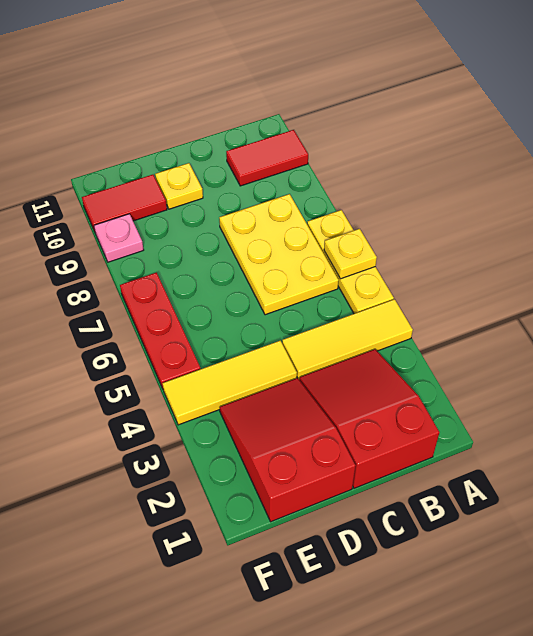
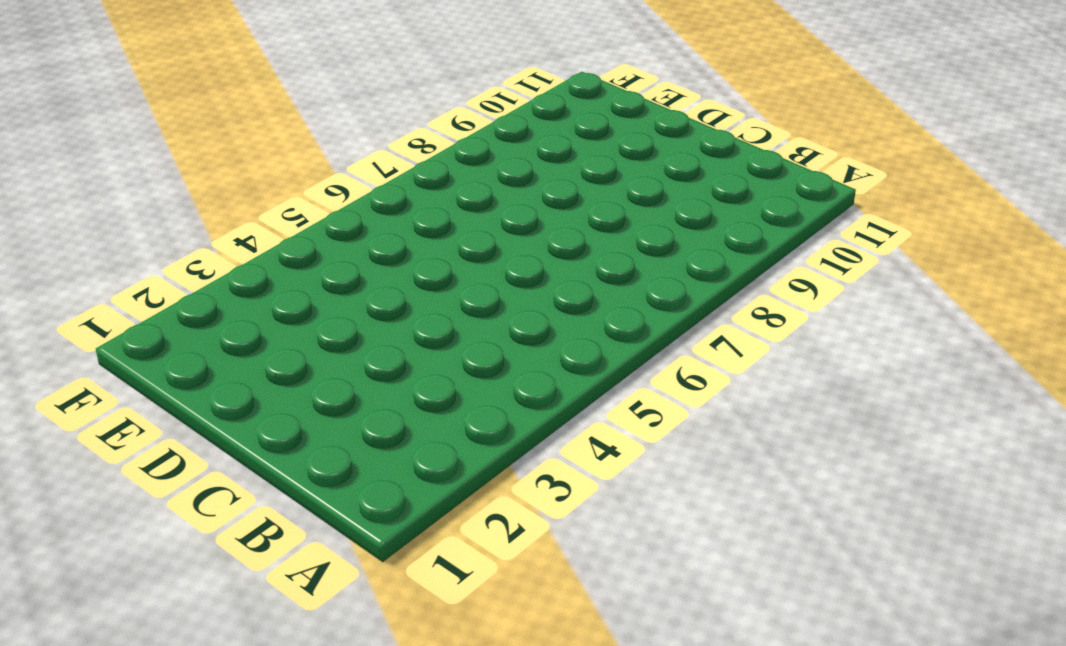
none -> yellow tile A4:C4 level 1
none -> yellow plate A5:A7 level 1
none -> red tile A10:B10 level 1

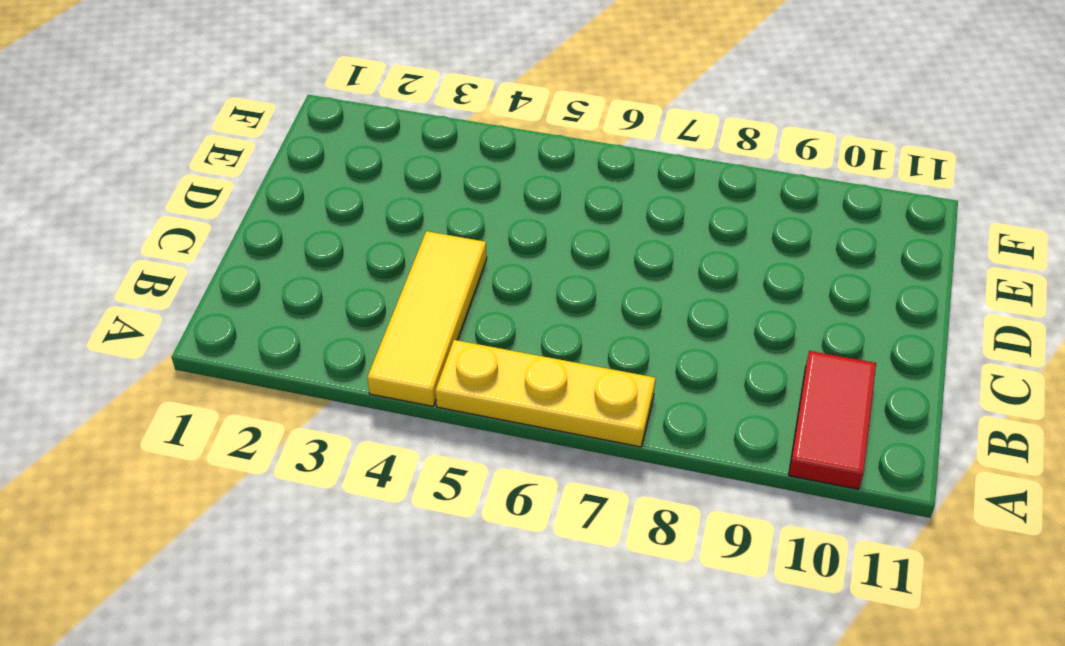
none -> red slope B1:C3 level 1 top 1
none -> yellow plate B6:C8 level 1
none -> red slope D1:E3 level 1 top 1

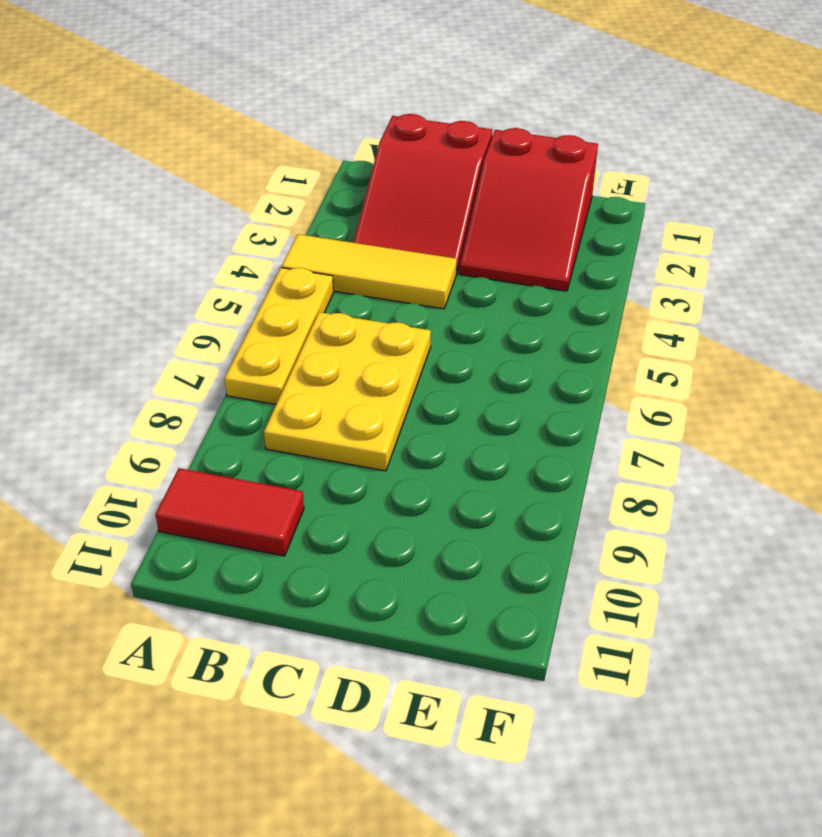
none -> yellow tile D4:F4 level 1
none -> yellow plate D10 level 1
none -> red tile E10:F10 level 1

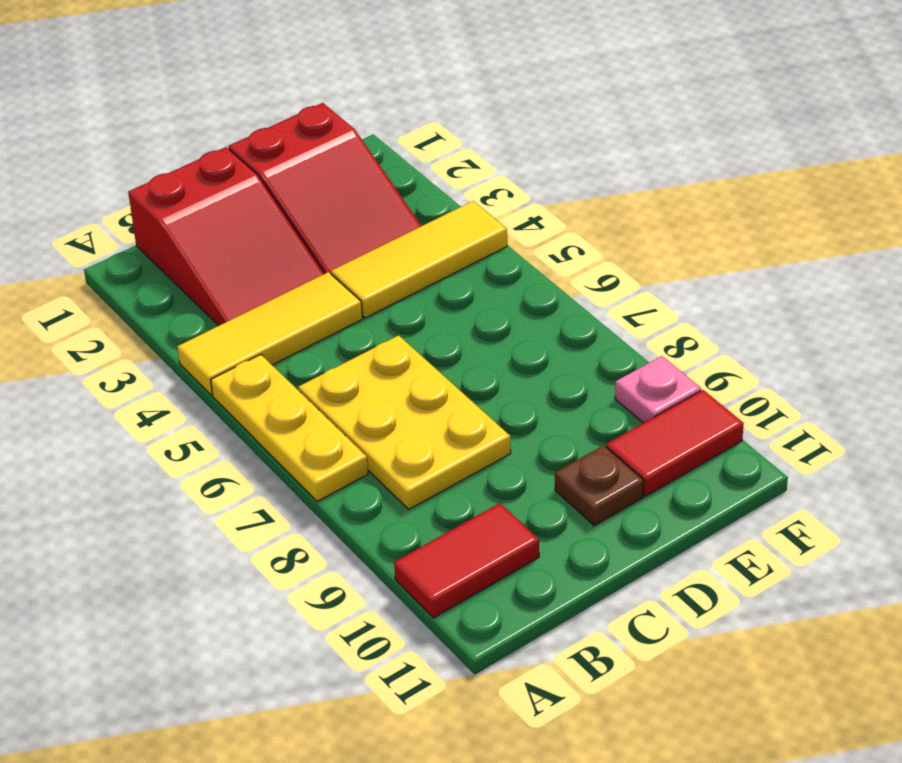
brown plate D10 level 1 -> yellow plate D10 level 1
none -> red plate F5:F7 level 1
none -> yellow plate A6 level 2

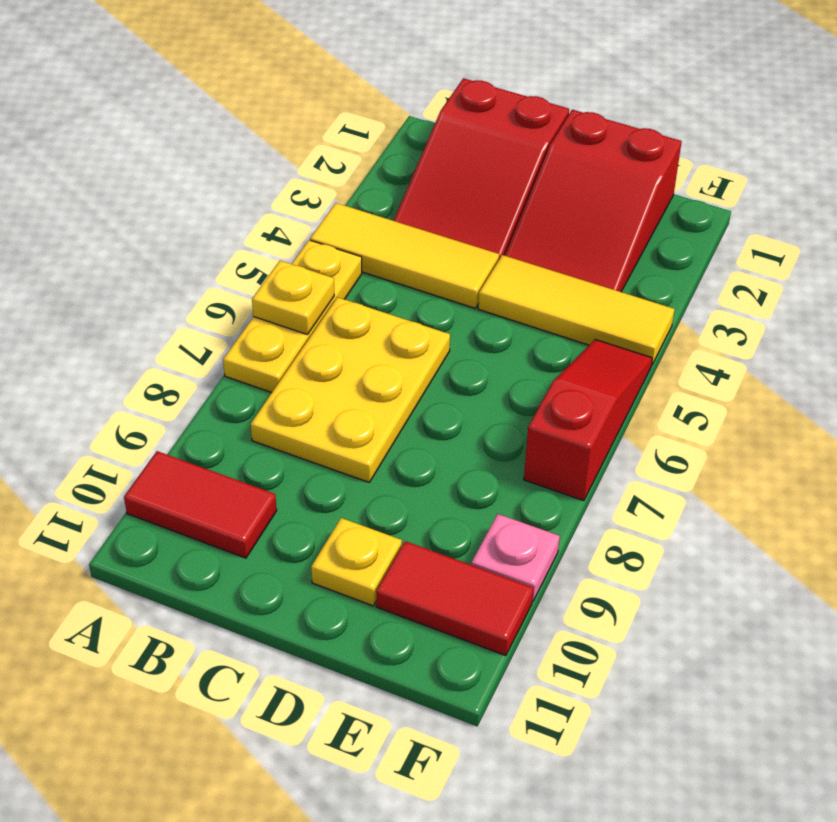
red slope F5:F7 level 1 top 7 -> red plate F5:F7 level 1

